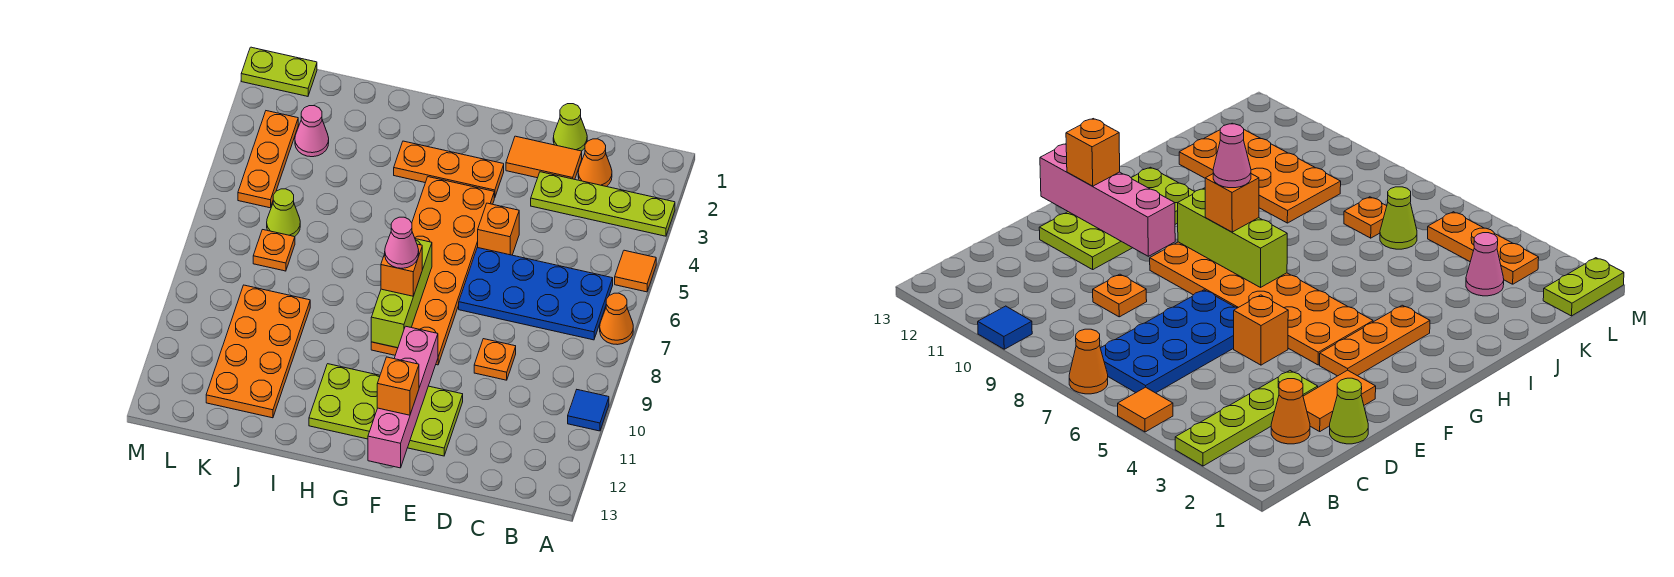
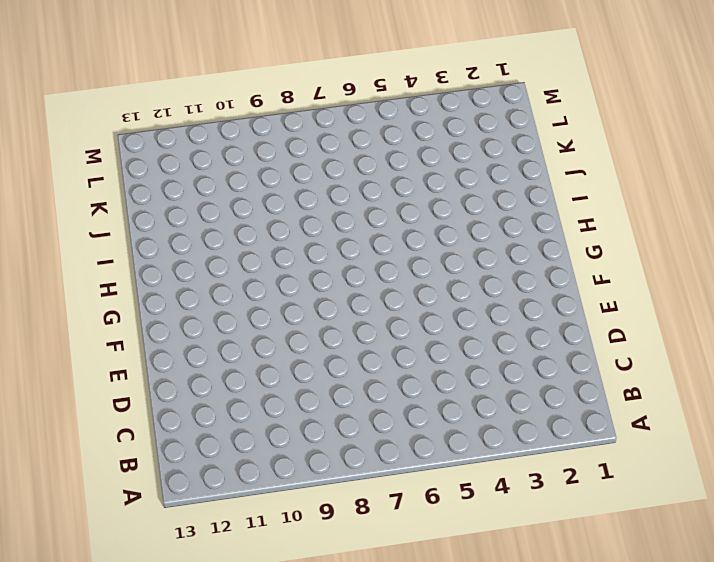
none -> lime plate A3:D3 level 1
none -> orange tile A5 level 1
none -> orange cone A7 level 1

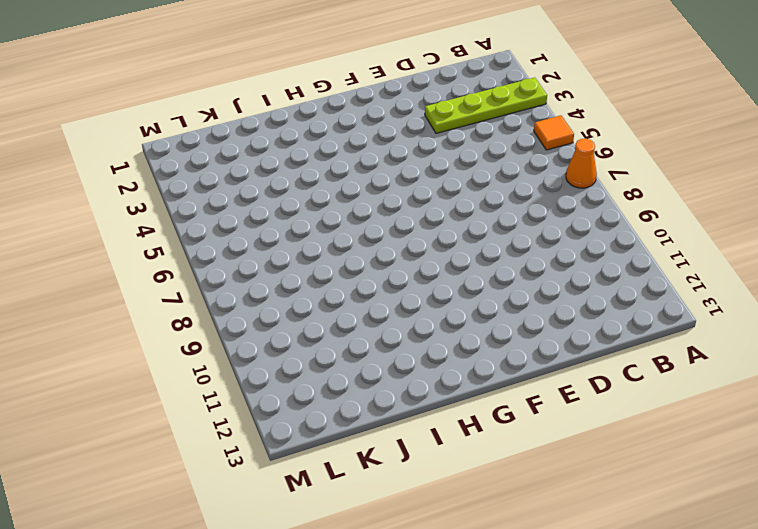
none -> blue tile A10 level 1
none -> blue plate B6:E7 level 1
none -> orange cone C2 level 1

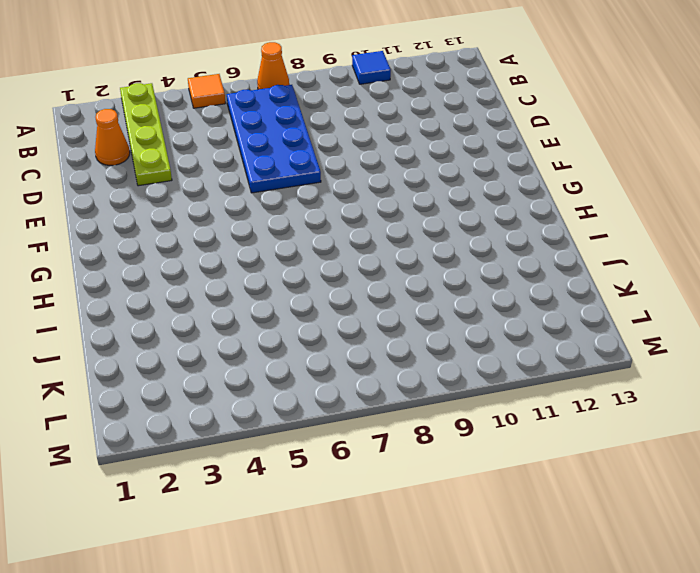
none -> lime cone D1 level 1
none -> orange tile D2:E2 level 1
none -> orange plate D9 level 1

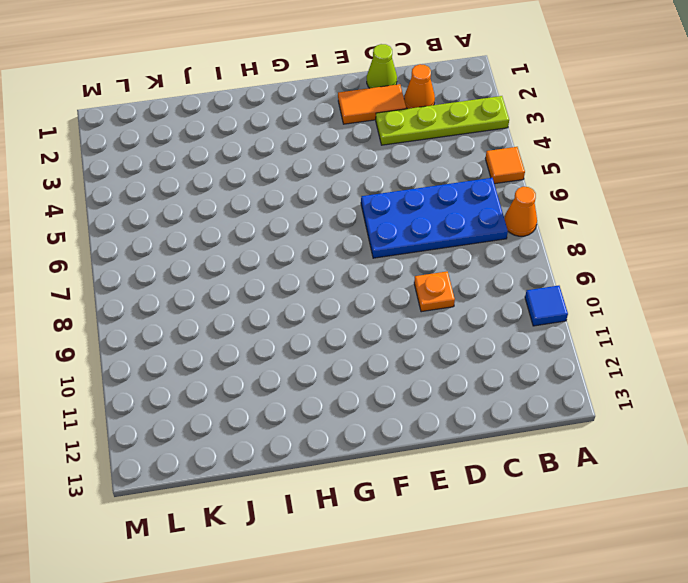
none -> orange brick E5 level 1
none -> lime plate E11:H12 level 1
none -> orange plate F3:H3 level 1

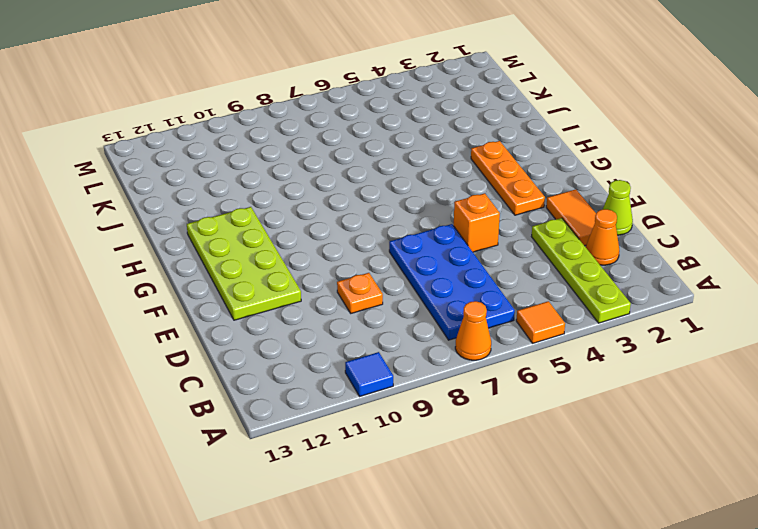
none -> orange plate F4:G9 level 1
none -> orange plate J9:K12 level 1
none -> pink cone K3 level 1

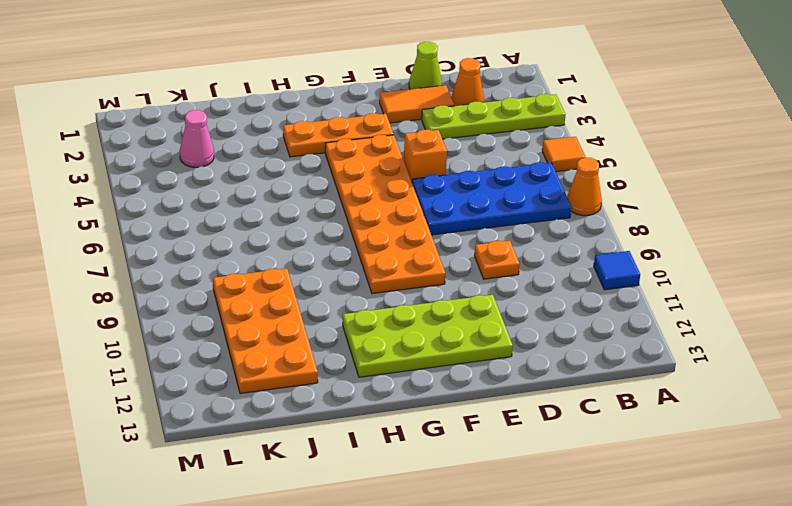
none -> lime cone K6 level 1
none -> orange plate K7 level 1
none -> lime plate L1:M1 level 1

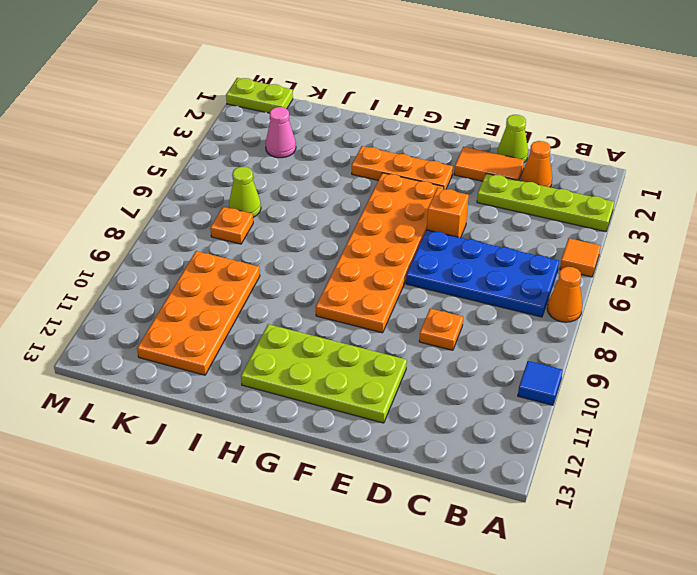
none -> orange plate L3:L5 level 1
none -> pink brick F10:F13 level 2
none -> lime brick G7:G9 level 2

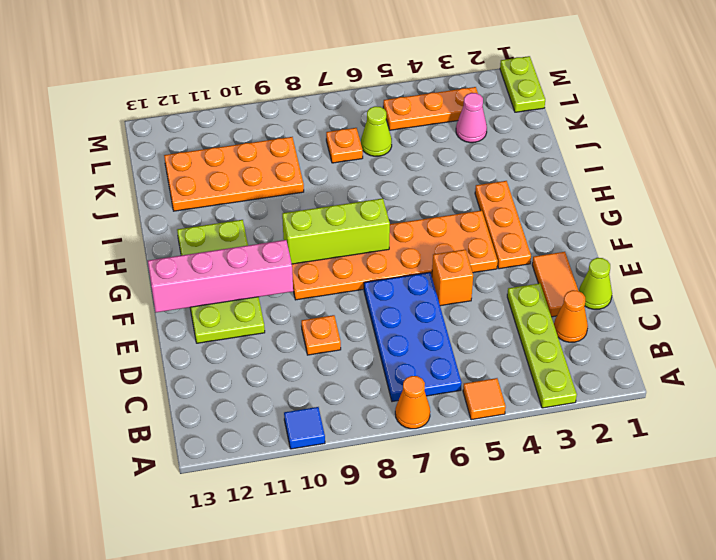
none -> orange brick F12 level 3
none -> orange brick G8 level 3
none -> pink cone G8 level 4

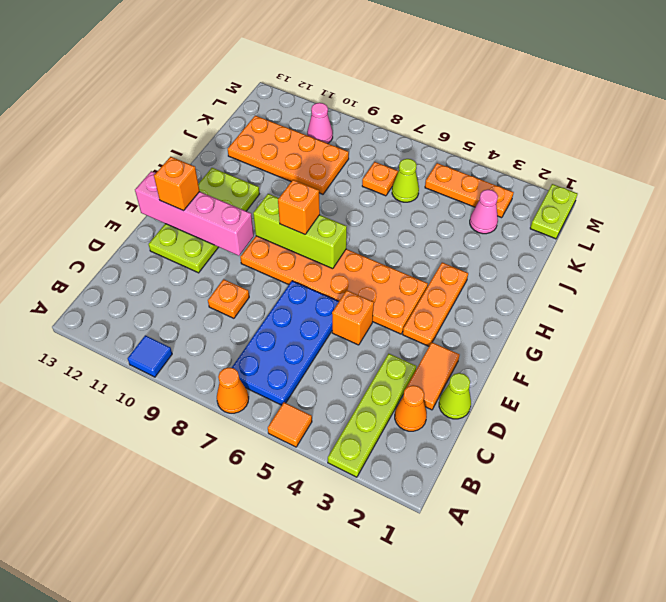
pink cone L10 level 1 -> pink cone G8 level 4

